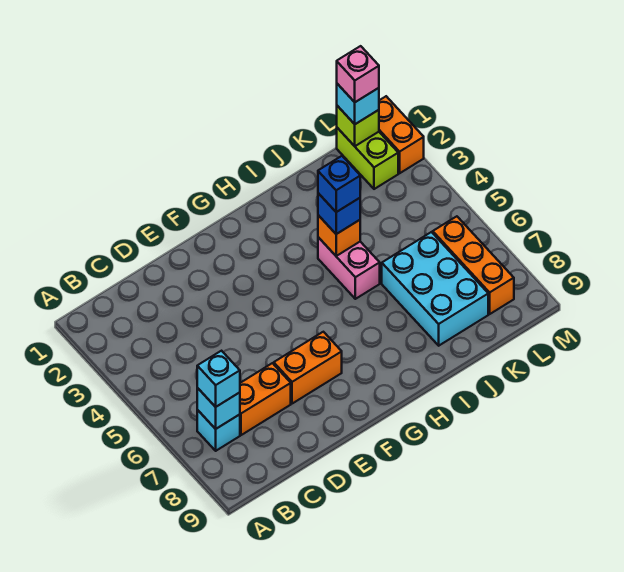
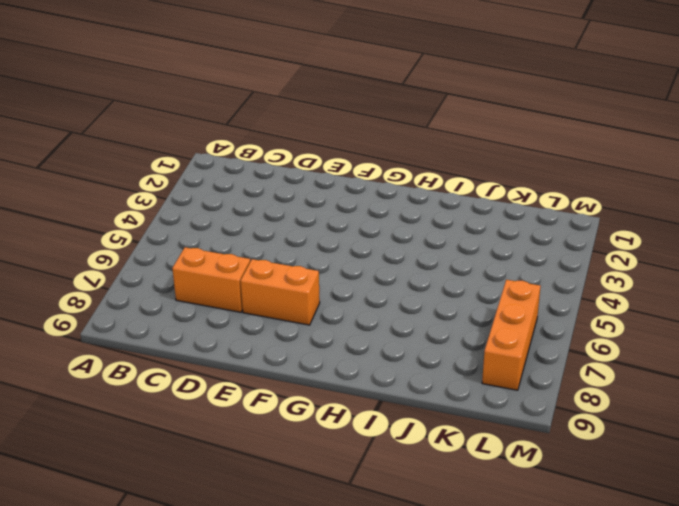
none -> cyan brick B7 level 1
none -> pink brick I4:I5 level 1
none -> cyan brick J6:K8 level 1

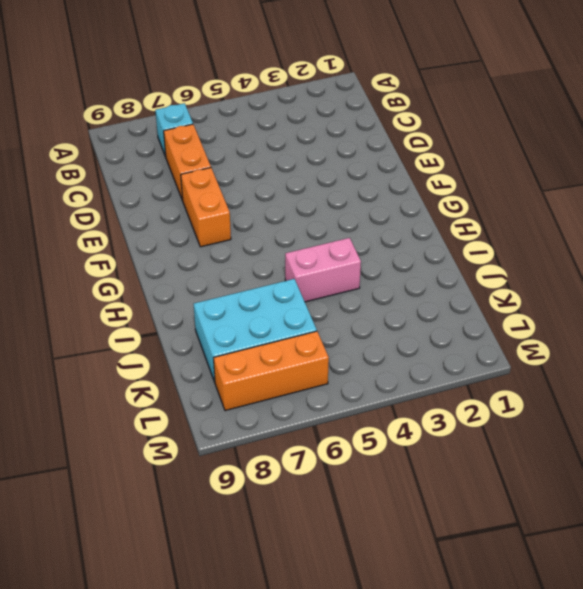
none -> lime brick L1:L2 level 1
none -> orange brick M1:M2 level 1
none -> cyan brick B7 level 2

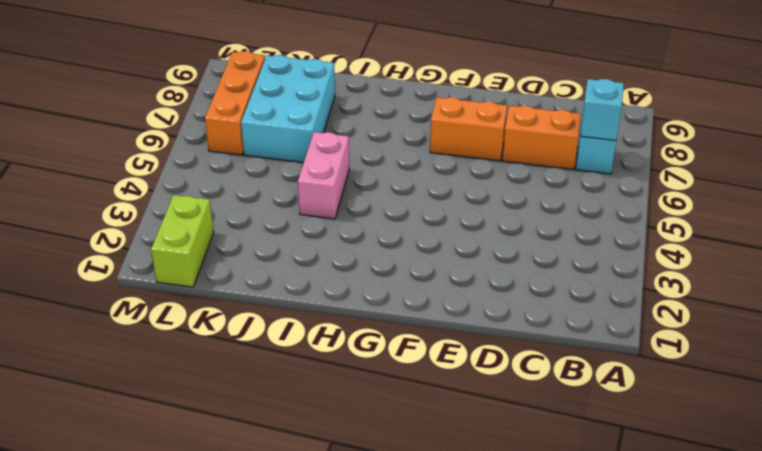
none -> orange brick M1:M2 level 1
none -> orange brick I4 level 2
none -> lime brick L1 level 2

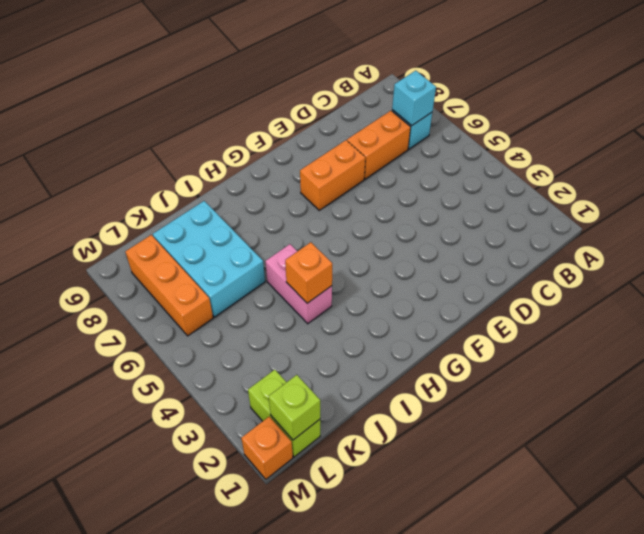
orange brick M1 level 1 -> orange brick M1:M2 level 1
none -> cyan brick B7 level 3
none -> blue brick I4 level 3
none -> cyan brick L1 level 3

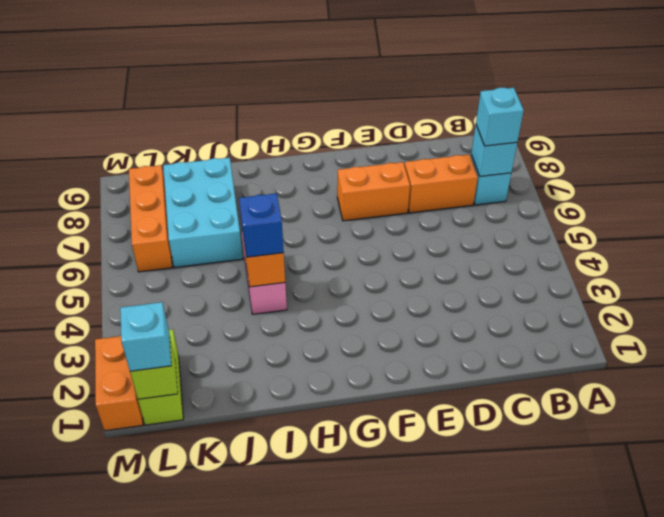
none -> blue brick I4 level 4
none -> pink brick L1 level 4

